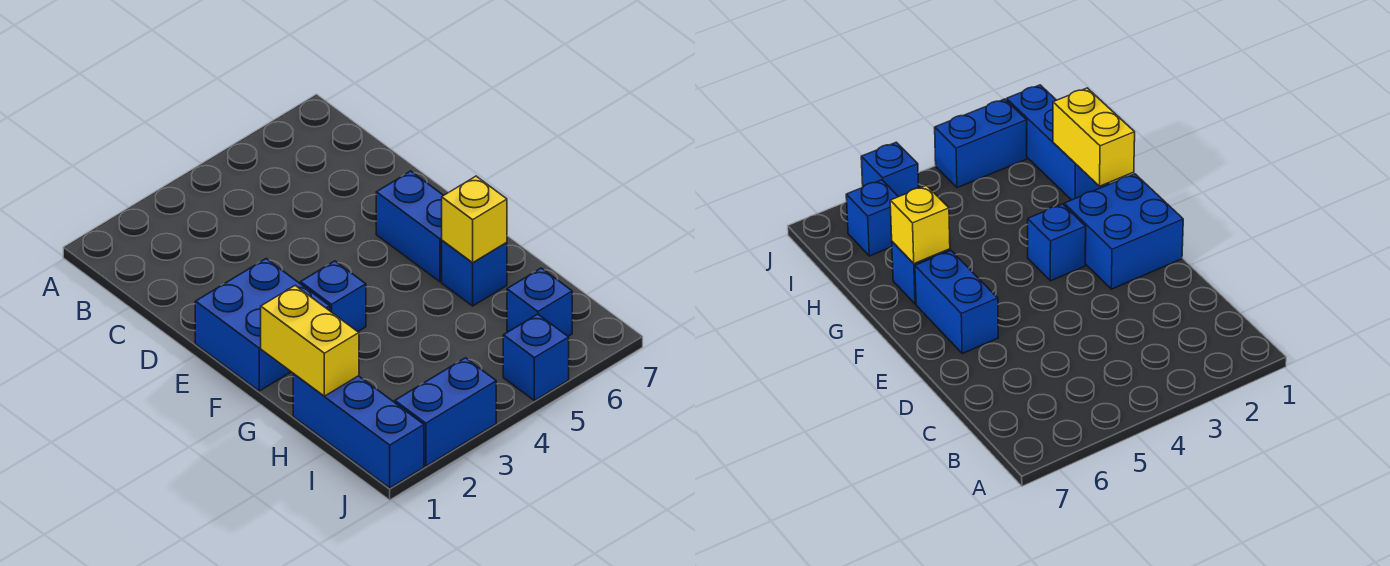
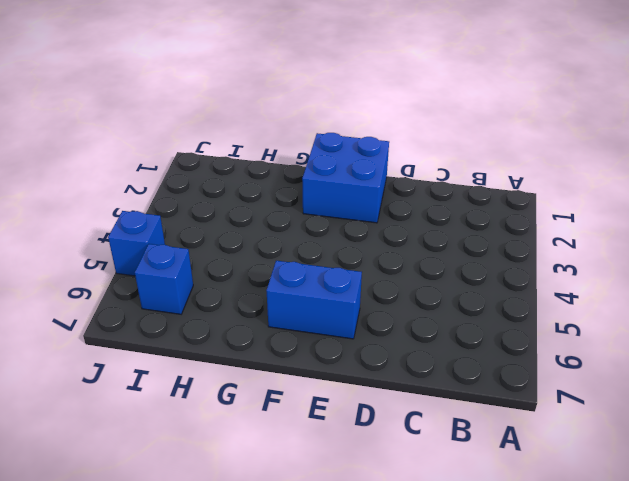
none -> blue brick F3 level 1
none -> blue brick G6 level 1

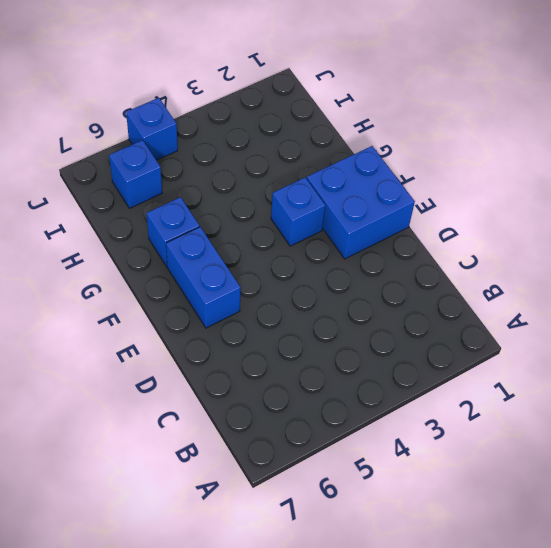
none -> blue brick H1:J1 level 1
none -> blue brick J2:J3 level 1

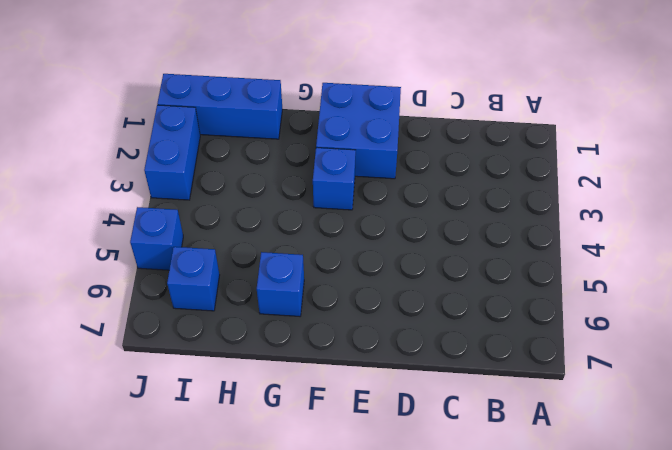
none -> blue brick E6:F6 level 1
none -> yellow brick G1:H1 level 2

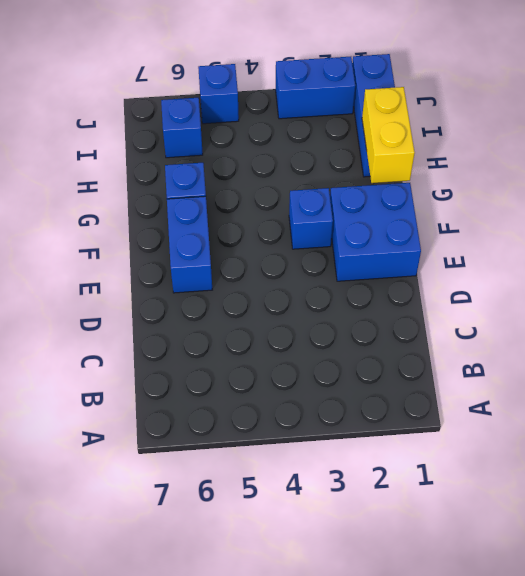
none -> yellow brick G6 level 2

